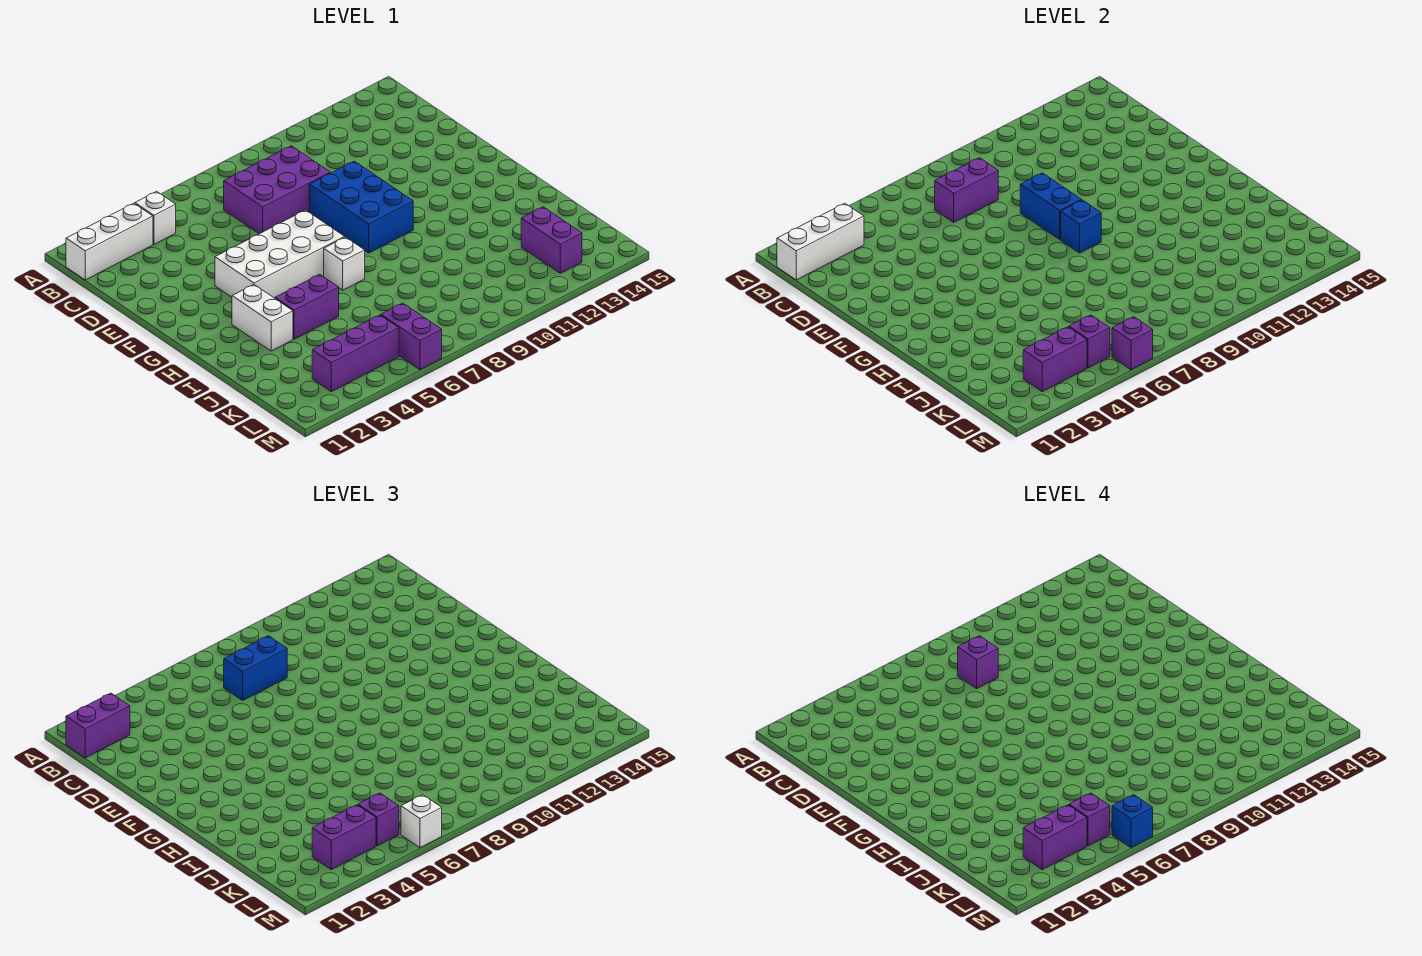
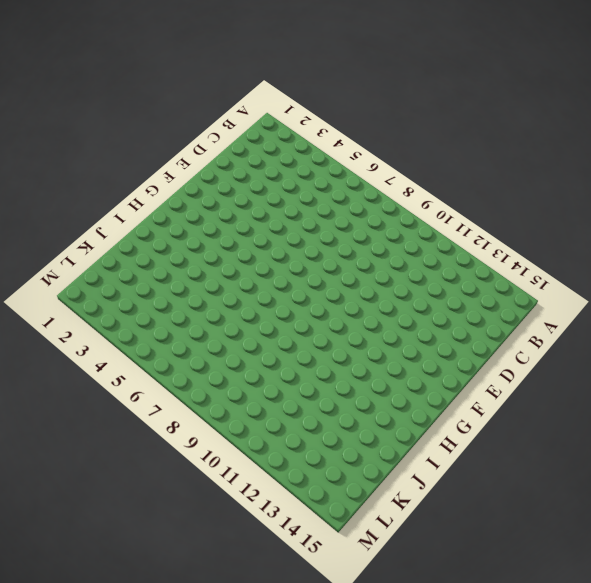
none -> white brick B1:B3 level 1
none -> white brick B4 level 1
none -> purple brick C7:D9 level 1

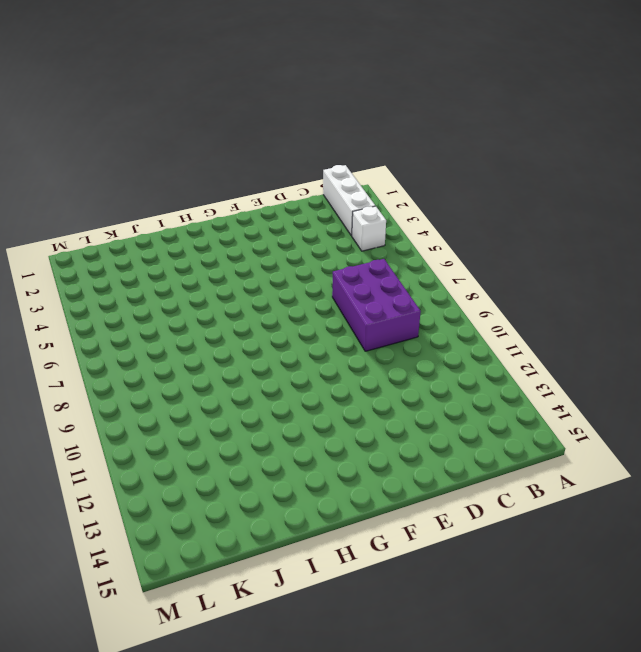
none -> blue brick E9:G10 level 1
none -> white brick F4:G7 level 1
none -> white brick H3:I3 level 1

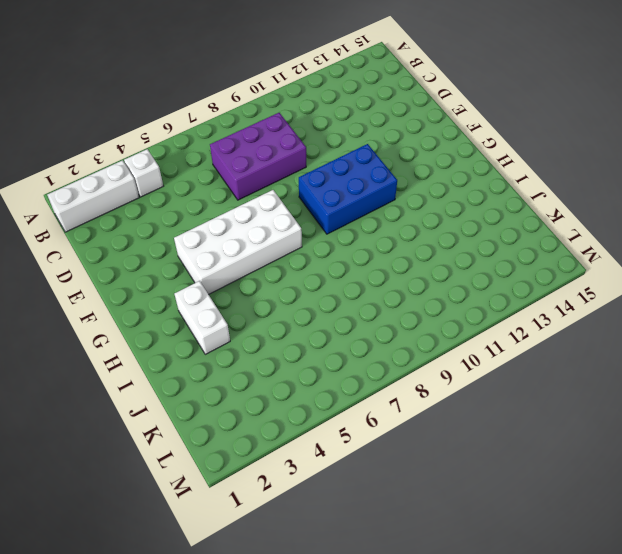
blue brick F9:G11 level 1 -> blue brick E9:G10 level 1
none -> white brick H7 level 1
none -> purple brick I4:I5 level 1
none -> purple brick K13:L13 level 1

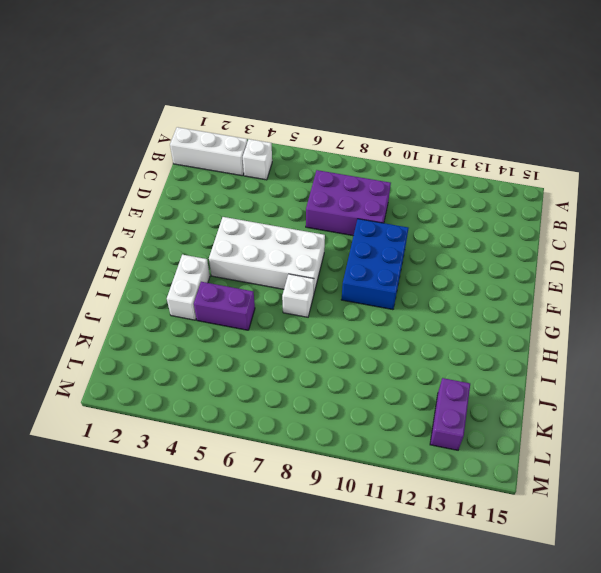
none -> purple brick L3:L5 level 1
none -> purple brick L6:M6 level 1
none -> white brick B1:B3 level 2

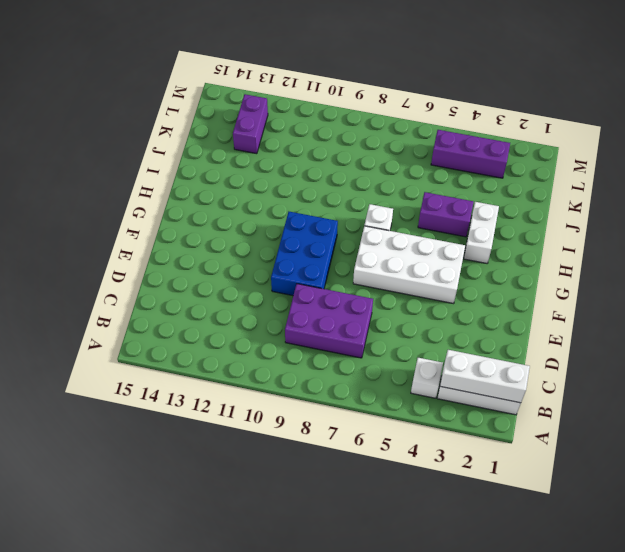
none -> purple brick L6:M6 level 1
none -> purple brick C7:C8 level 2
none -> blue brick E9:F9 level 2

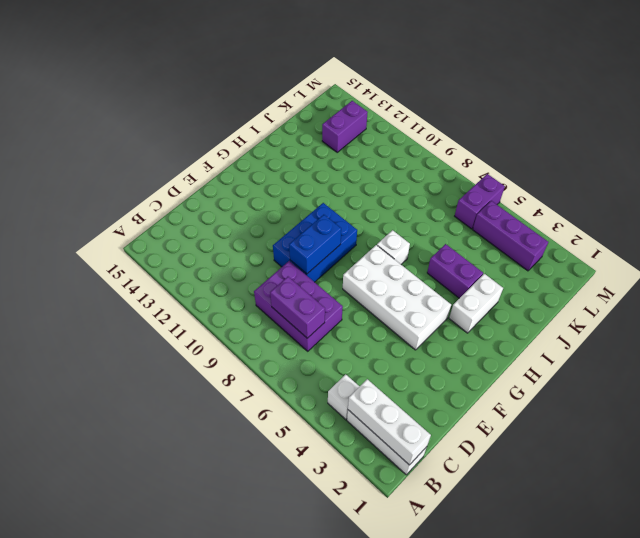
none -> blue brick G9 level 2
none -> purple brick L3:L4 level 2
none -> purple brick L5 level 2

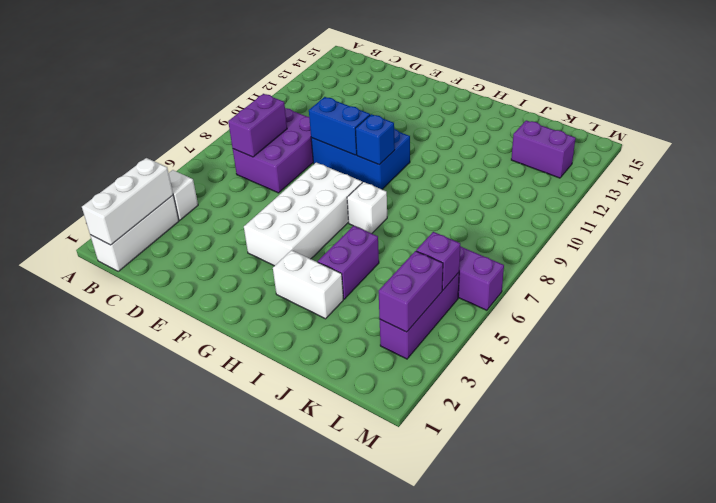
none -> purple brick M6 level 2
none -> purple brick B1:B2 level 3
none -> blue brick C7:C8 level 3

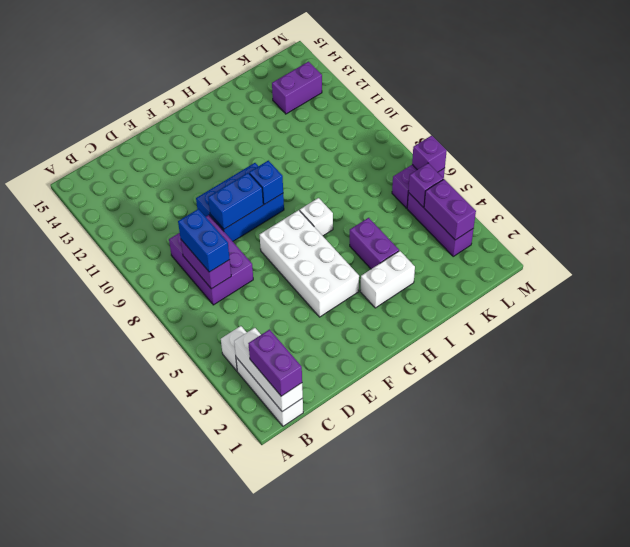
none -> purple brick L3:L4 level 3
none -> purple brick L5 level 3
none -> white brick M6 level 3

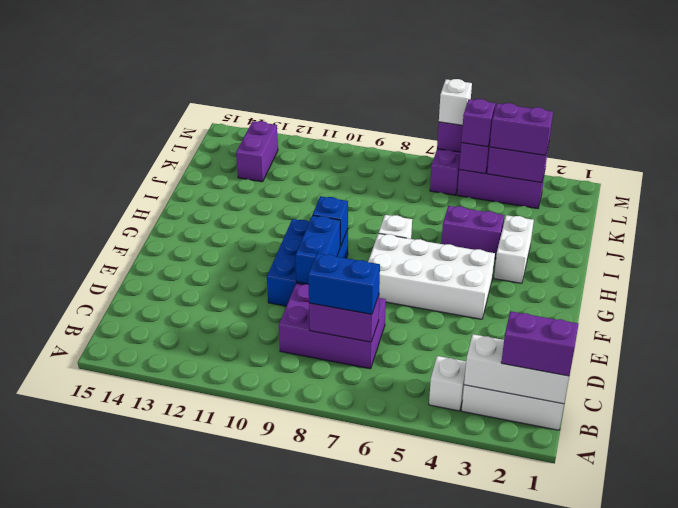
none -> purple brick C8 level 4
none -> purple brick L3:L4 level 4
none -> purple brick L5 level 4

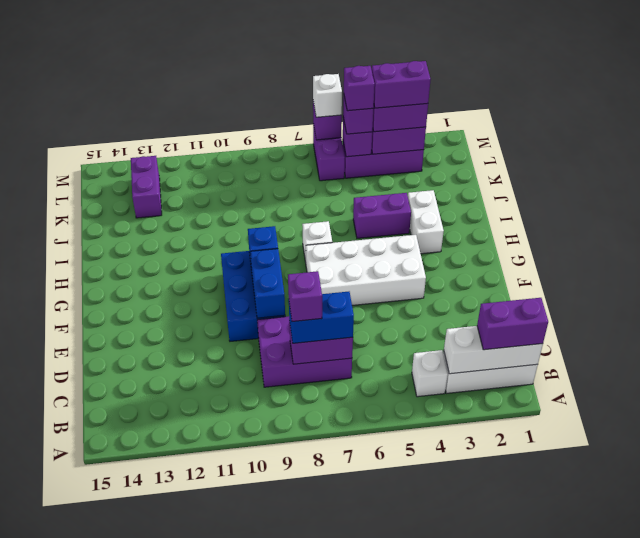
none -> blue brick M6 level 4

